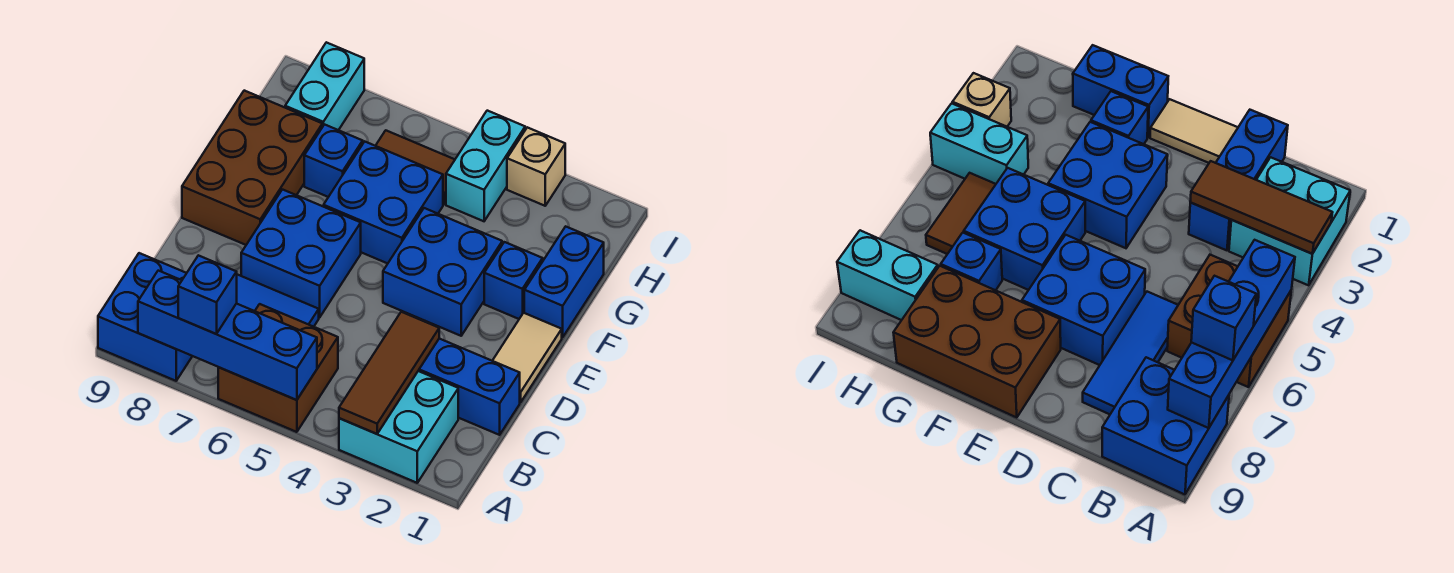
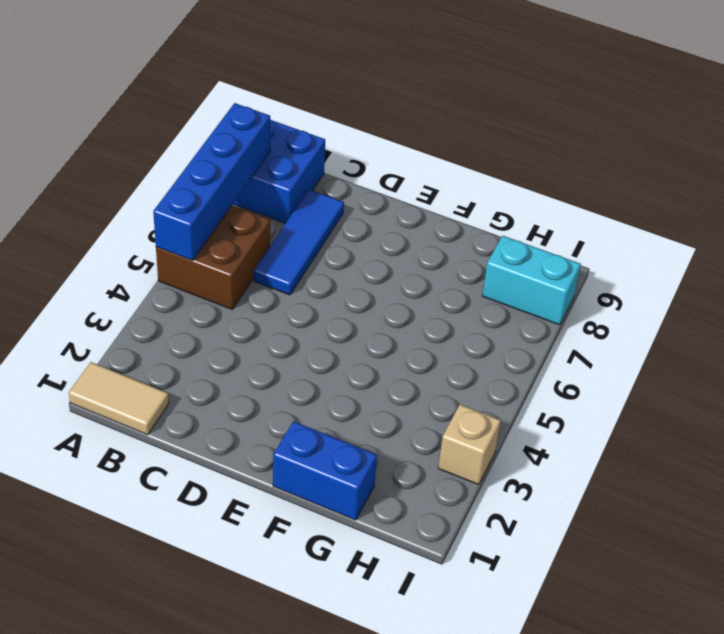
tan tile A1:B1 level 1 -> tan tile D1:E1 level 1
none -> cyan brick A2:B3 level 1
none -> blue brick C1:C3 level 1
none -> blue brick D6:E7 level 1

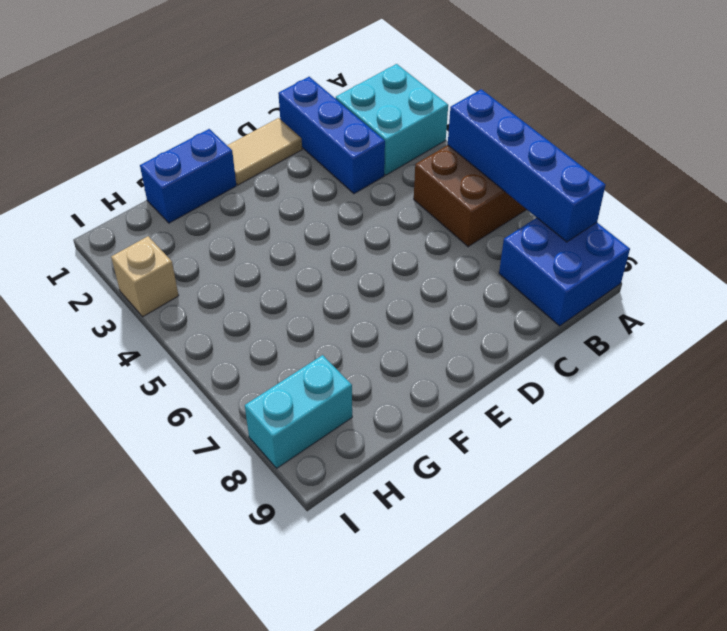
none -> blue tile C6:C8 level 1
none -> blue brick D6:E7 level 1
none -> blue brick E3:F4 level 1

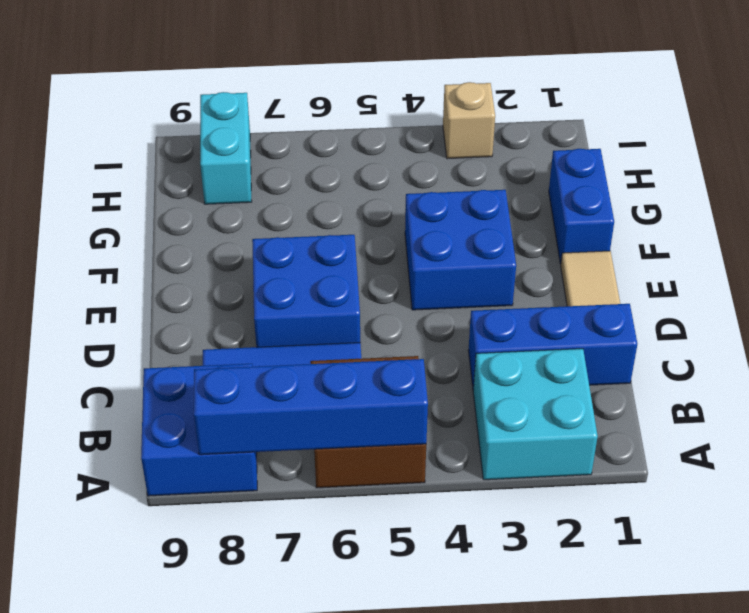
none -> brown brick E8:G9 level 1
none -> blue brick F2 level 1
none -> blue brick F5:G6 level 1

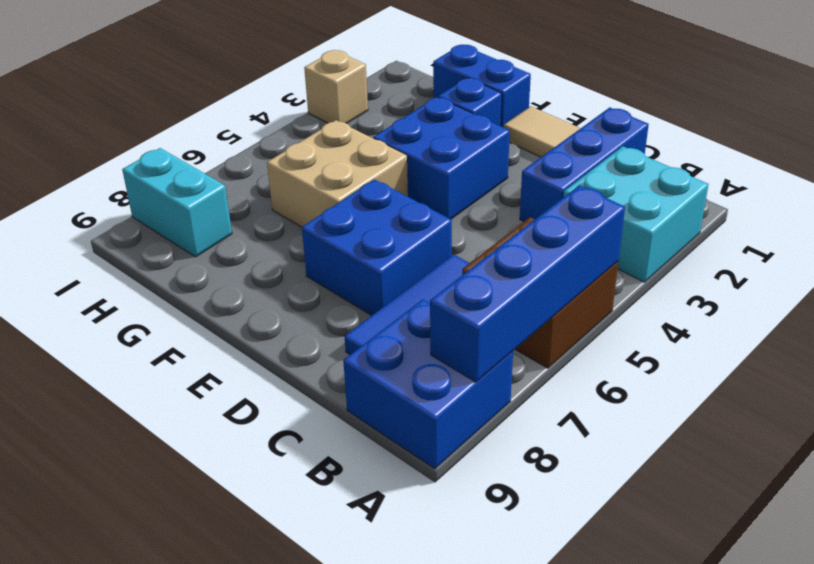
tan brick F5:G6 level 1 -> blue brick F5:G6 level 1
none -> brown brick E8:G9 level 1
none -> blue brick G7 level 1
none -> cyan brick H4:I4 level 1

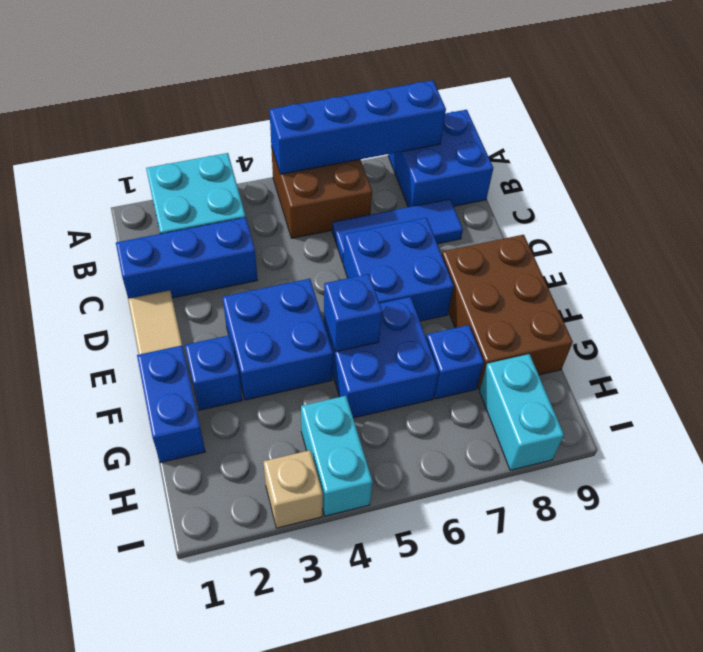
blue brick F5 level 2 -> blue brick A7 level 3
none -> brown tile H5:H6 level 1
none -> brown tile A3:C3 level 2

